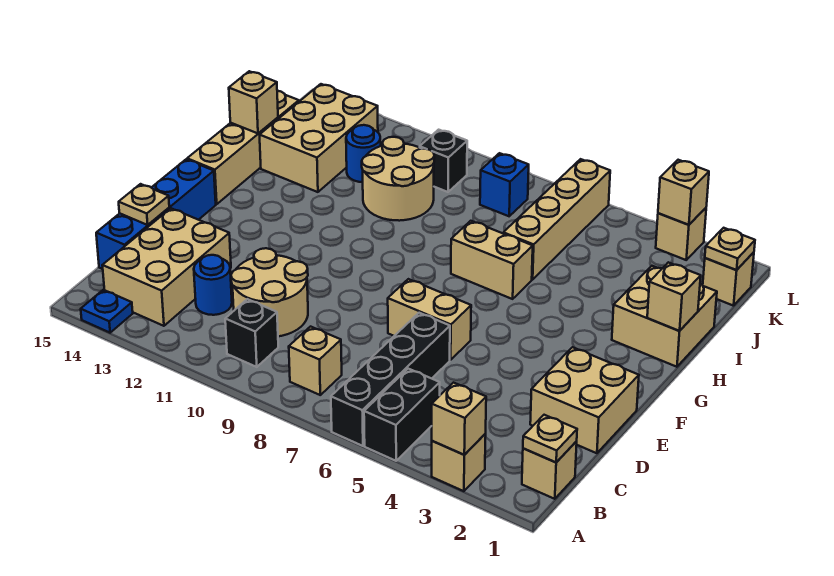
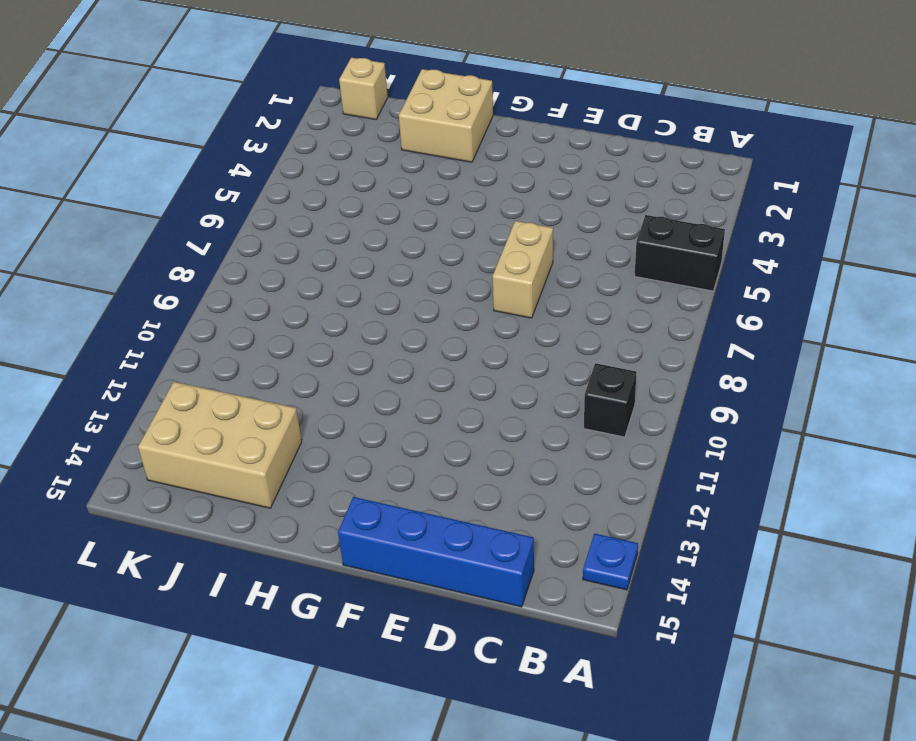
none -> tan brick A3 level 1
none -> black brick A6:D6 level 1
none -> tan brick B1 level 1
none -> tan brick B8 level 1

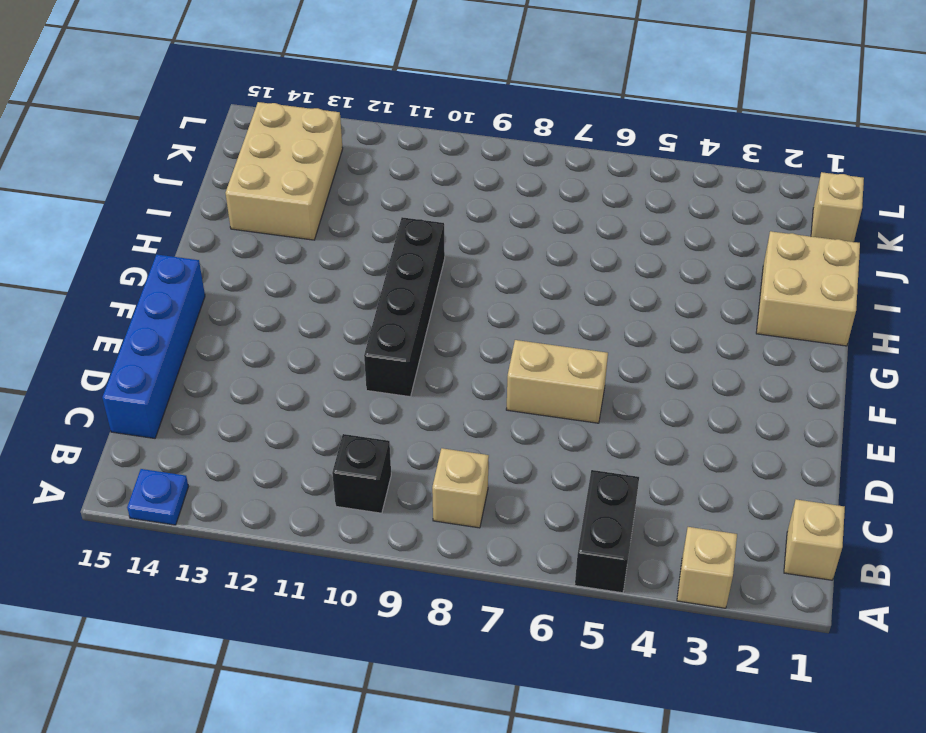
black brick E10:H10 level 1 -> black brick A6:D6 level 1
none -> tan brick B13:D14 level 1
none -> tan round brick C10:D11 level 1
none -> blue round brick C12 level 1
none -> tan brick D1:E2 level 1

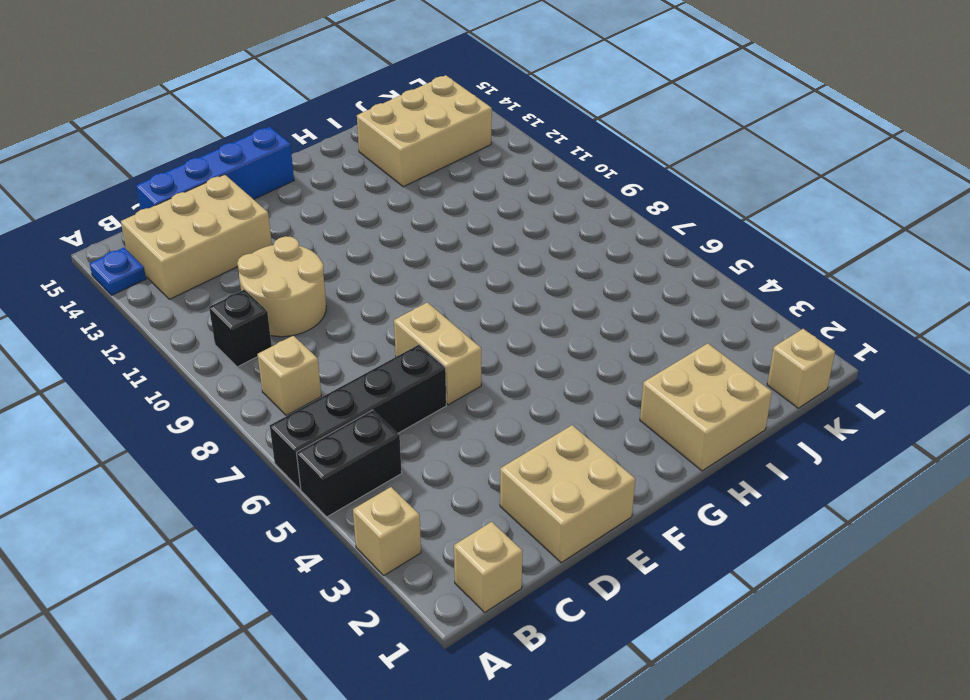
none -> blue round brick C12 level 1
none -> tan brick G15:J15 level 1
none -> tan brick H6:H7 level 1
none -> tan brick I6:L6 level 1

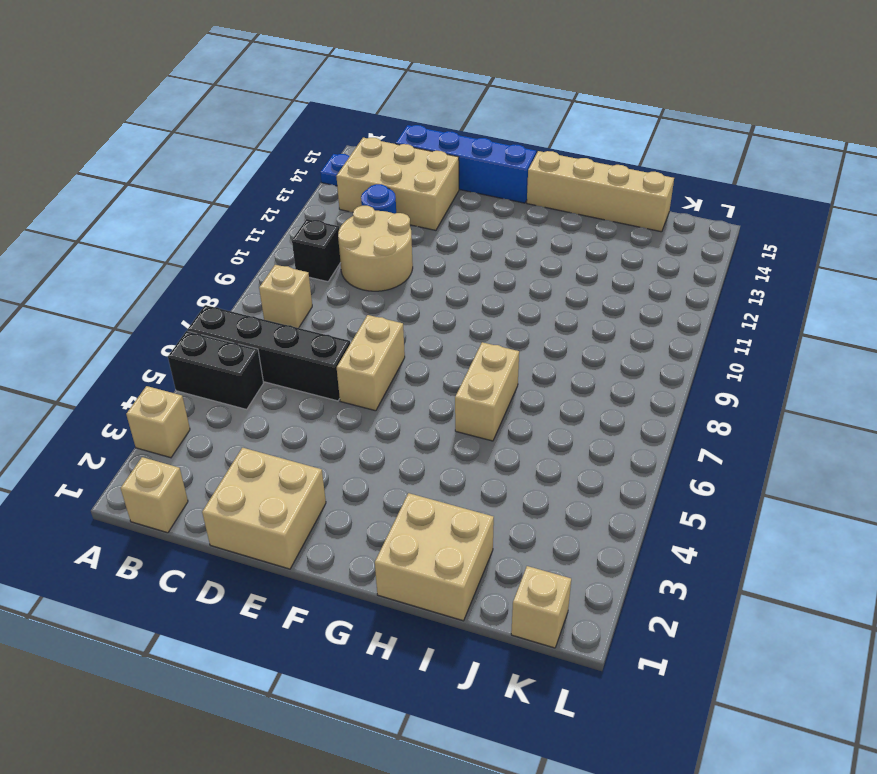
none -> tan brick I6:L6 level 1
none -> tan round brick I10:J11 level 1
none -> tan brick I13:K14 level 1
none -> blue round brick J12 level 1

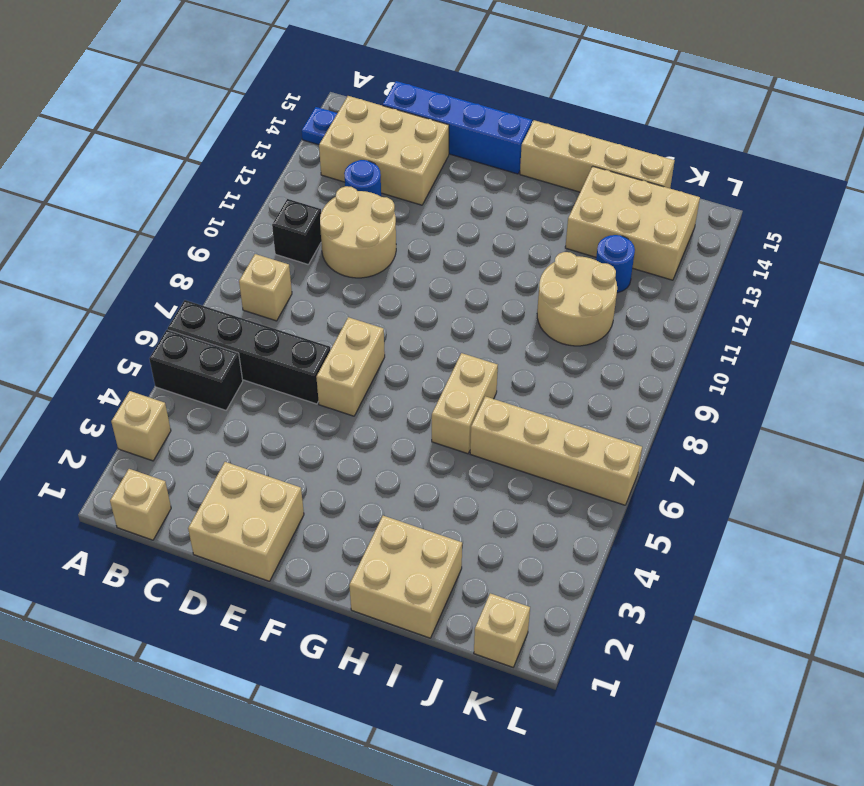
none -> blue brick K8 level 1
none -> black brick K10 level 1
none -> tan brick L3 level 1
none -> tan brick A3 level 2

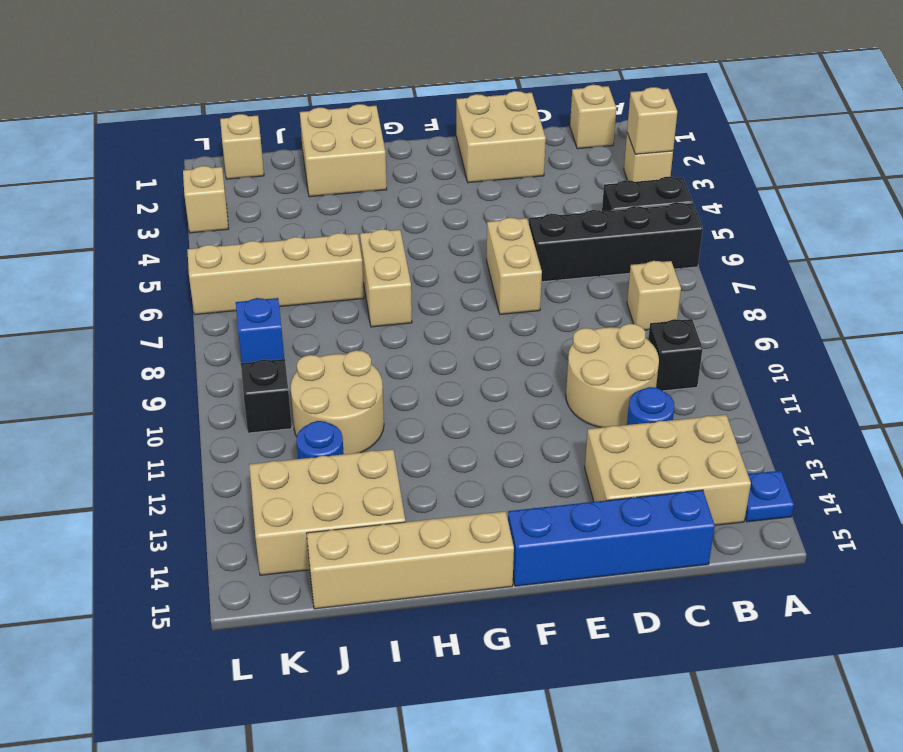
none -> tan plate B1 level 2
none -> tan plate D15 level 2
none -> tan brick H1 level 2
none -> tan brick I15 level 2

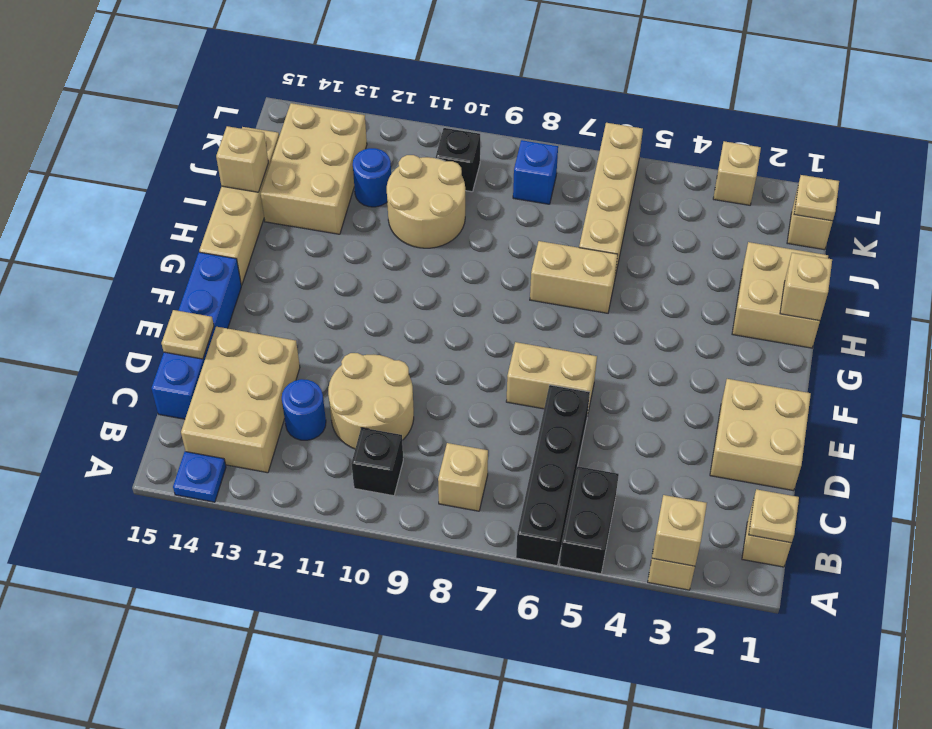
none -> tan brick L3 level 2

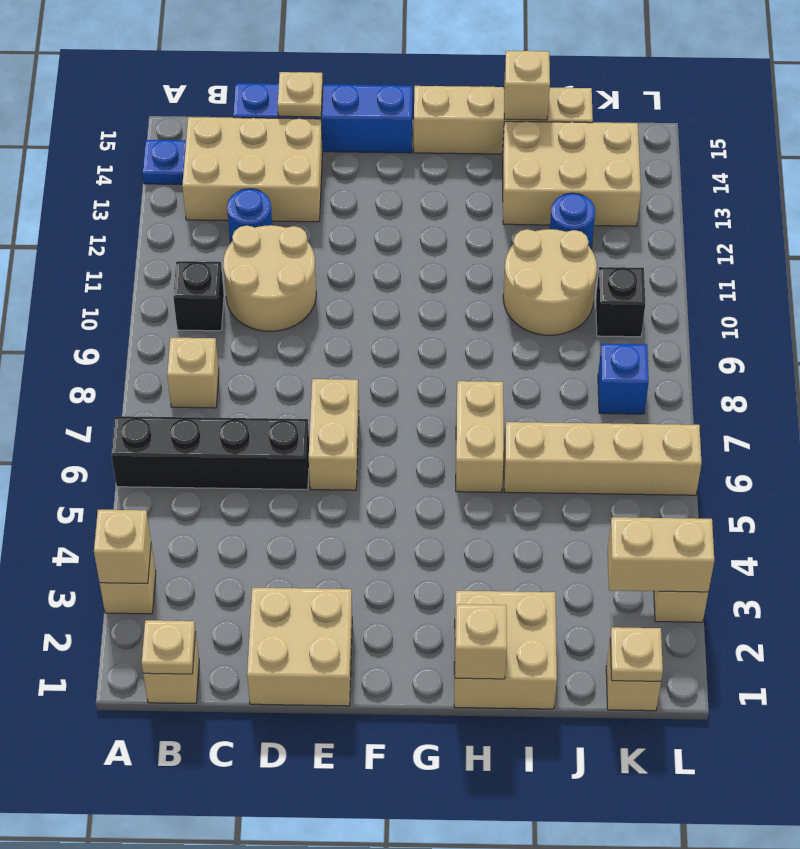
tan brick K3:L3 level 2 -> tan brick L3 level 2
none -> black brick A5:B5 level 1

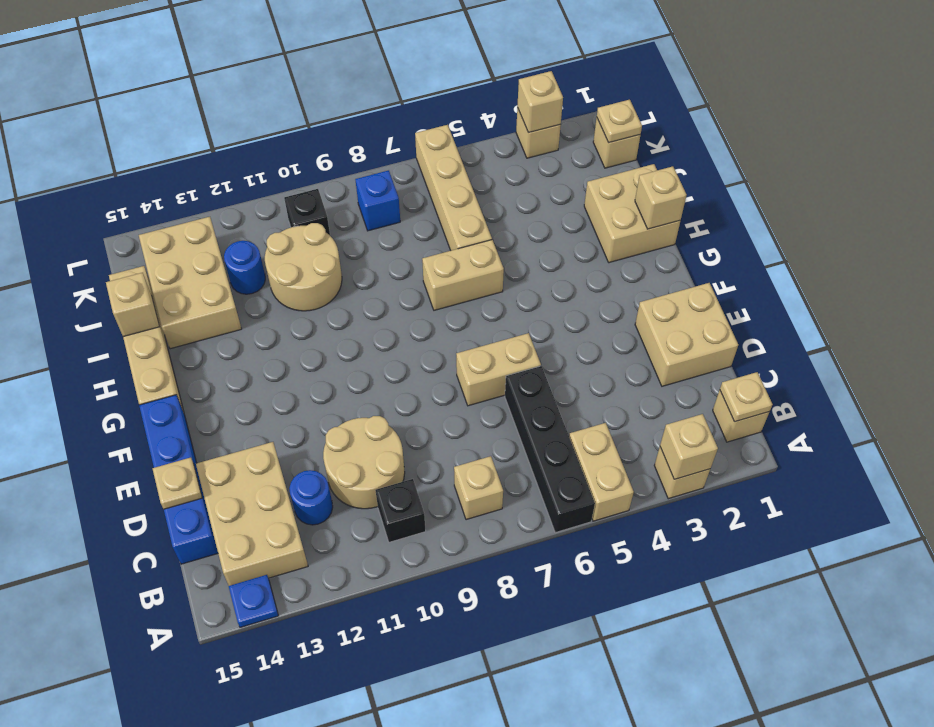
tan brick A5:B5 level 1 -> black brick A5:B5 level 1

